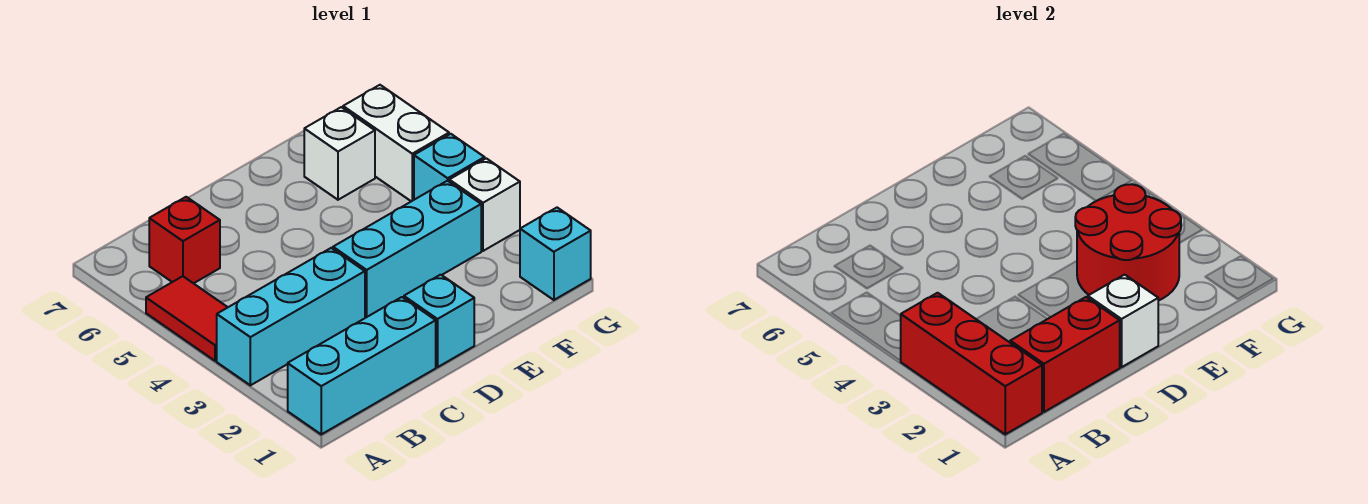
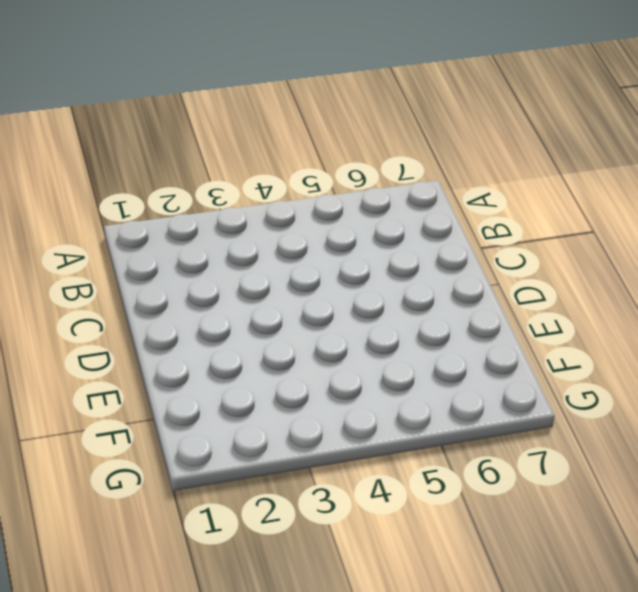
none -> cyan brick A1:C1 level 1
none -> cyan brick A3:C3 level 1
none -> red tile A4:A5 level 1

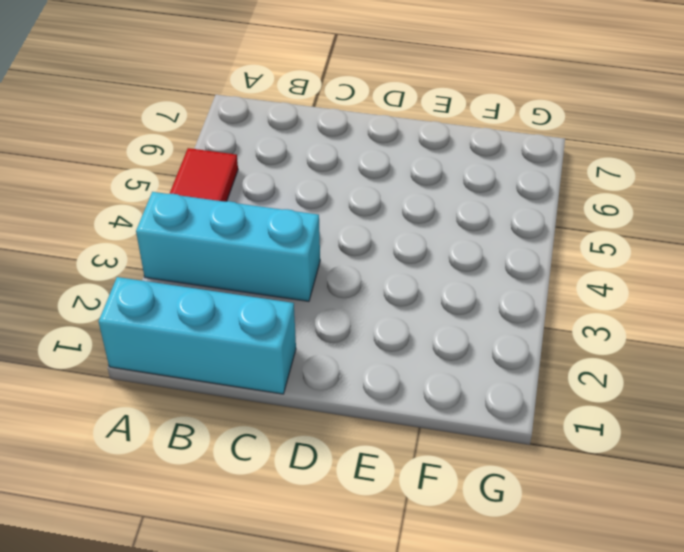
none -> red brick B6 level 1
none -> cyan brick D1 level 1
none -> cyan brick D3:F3 level 1

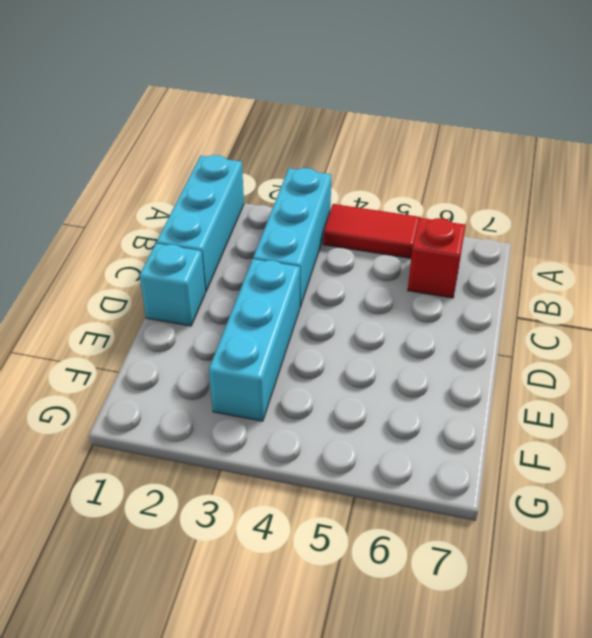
none -> white brick F6 level 1
none -> cyan brick G1 level 1
none -> white brick G3 level 1

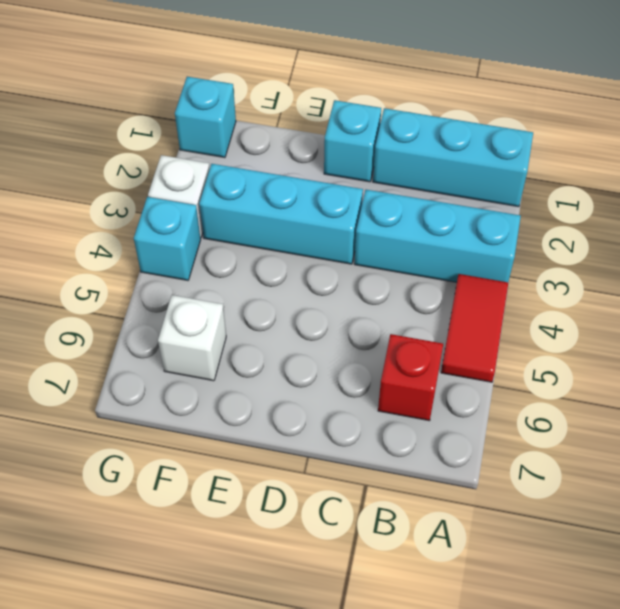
none -> white brick G5:G6 level 1
none -> red brick A1:A3 level 2
none -> red brick B1:C1 level 2

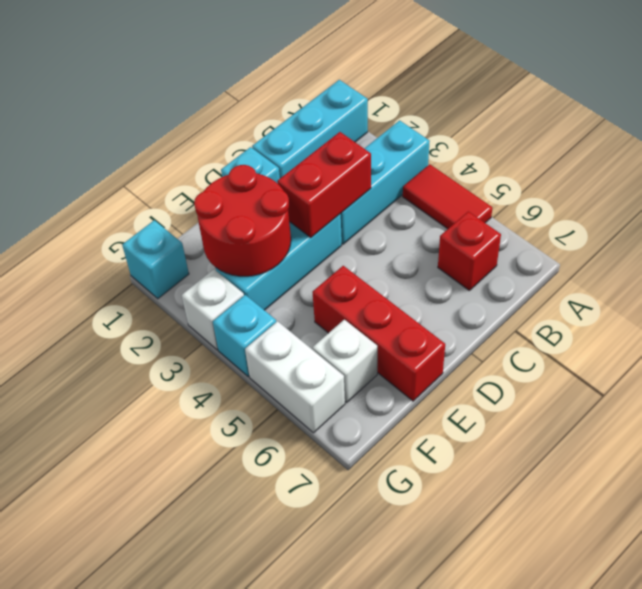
red brick C3:D3 level 2 -> red brick B1:C1 level 2
red brick E5:E7 level 1 -> red brick A1:A3 level 2
none -> white brick D1 level 2

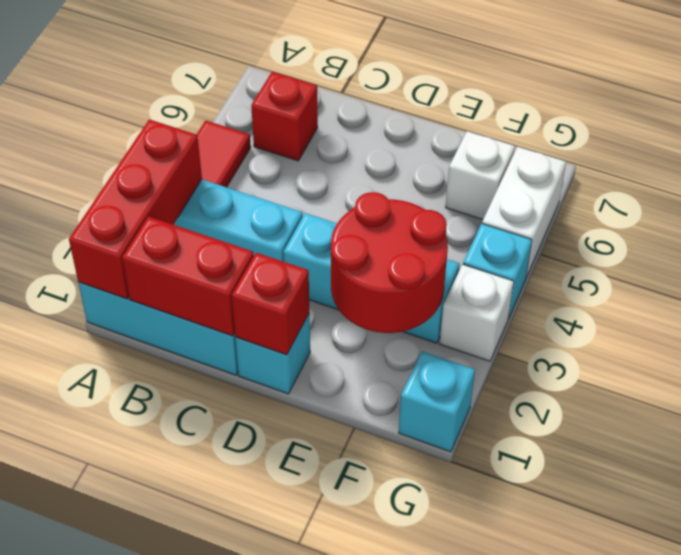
red brick D1 level 2 -> white brick D1 level 2

